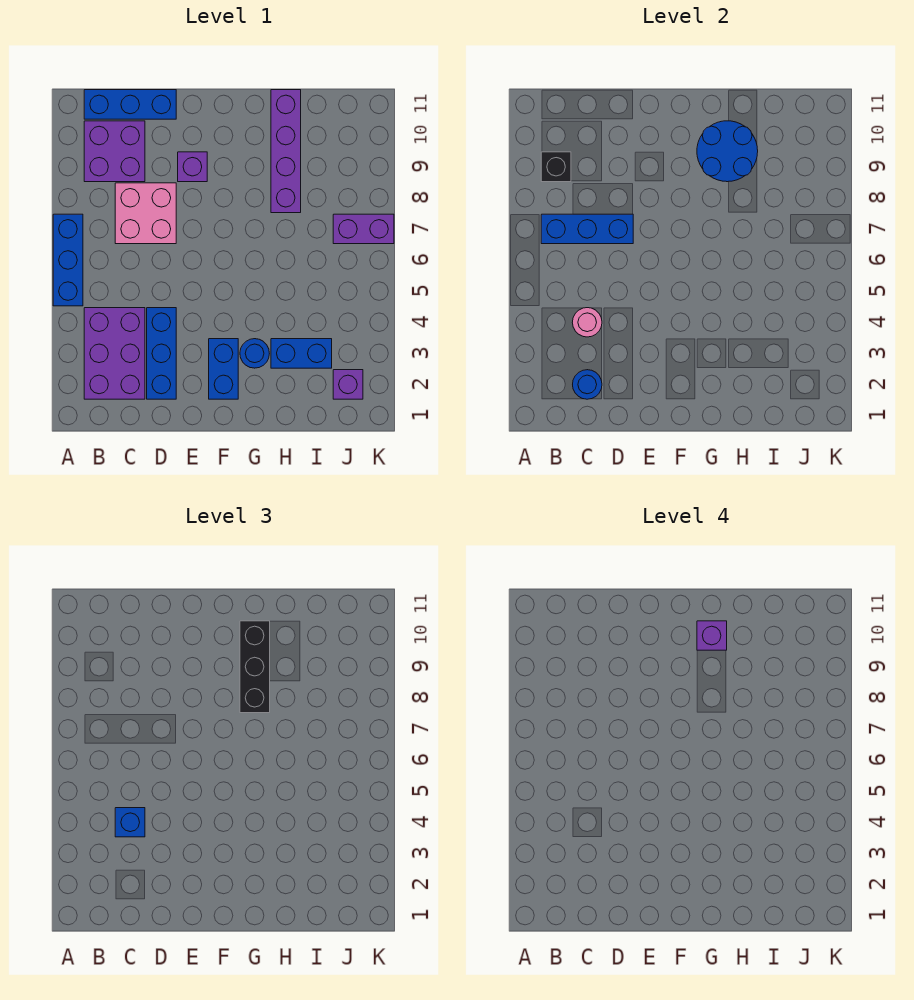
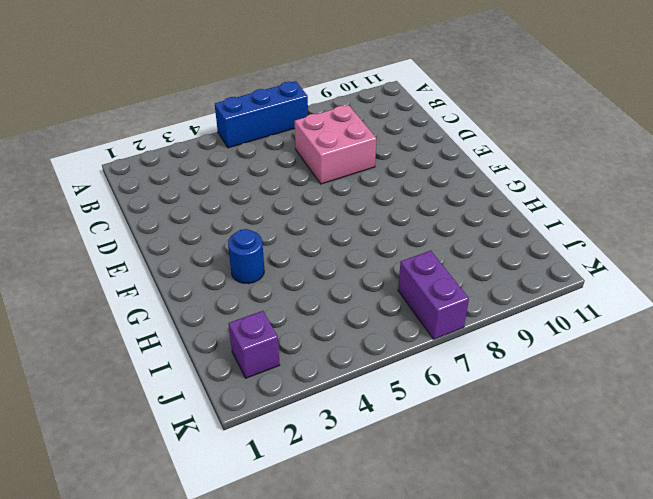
none -> purple brick B2:C4 level 1
none -> purple brick B9:C10 level 1
none -> blue brick B11:D11 level 1

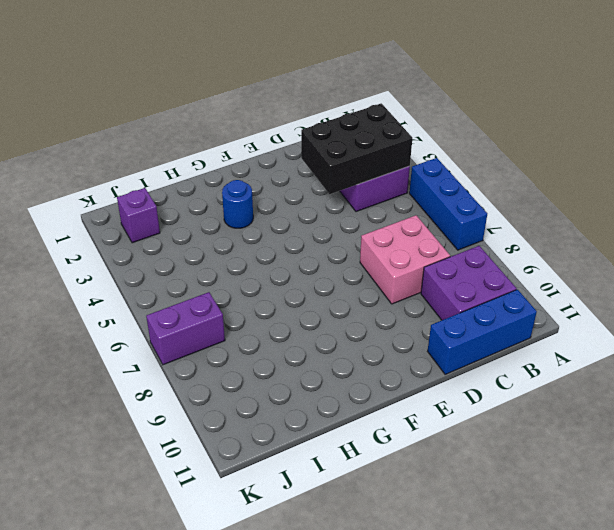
black brick B3:D4 level 2 -> pink round brick C4 level 2
none -> blue brick D2:D4 level 1
none -> purple brick E9 level 1
none -> blue brick F2:F3 level 1

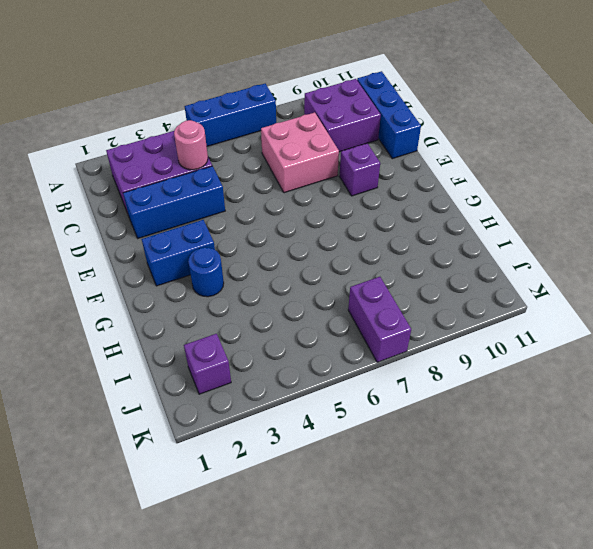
none -> blue brick H3:I3 level 1
none -> purple brick H8:H11 level 1
none -> blue brick B7:D7 level 2

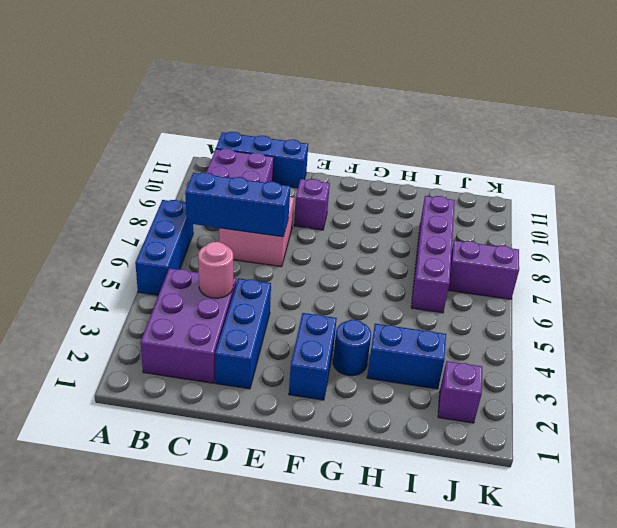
purple brick I6:I9 level 1 -> purple brick H8:H11 level 1
none -> black brick B9 level 2
none -> blue round brick C2 level 2
none -> blue round brick G9:H10 level 2

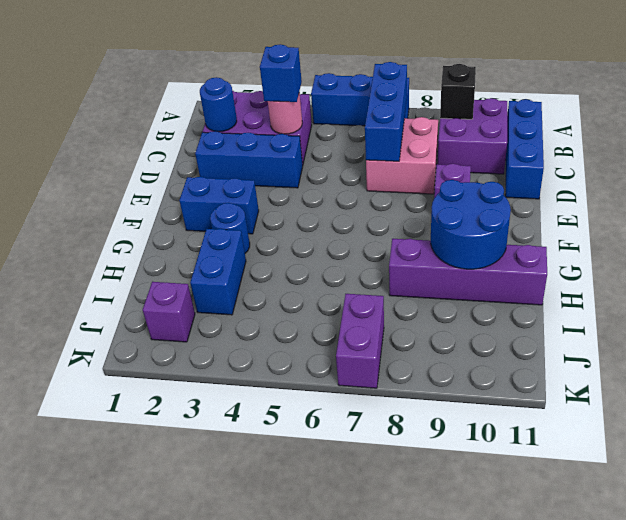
none -> black brick G8:G10 level 3
none -> purple brick G10 level 4

